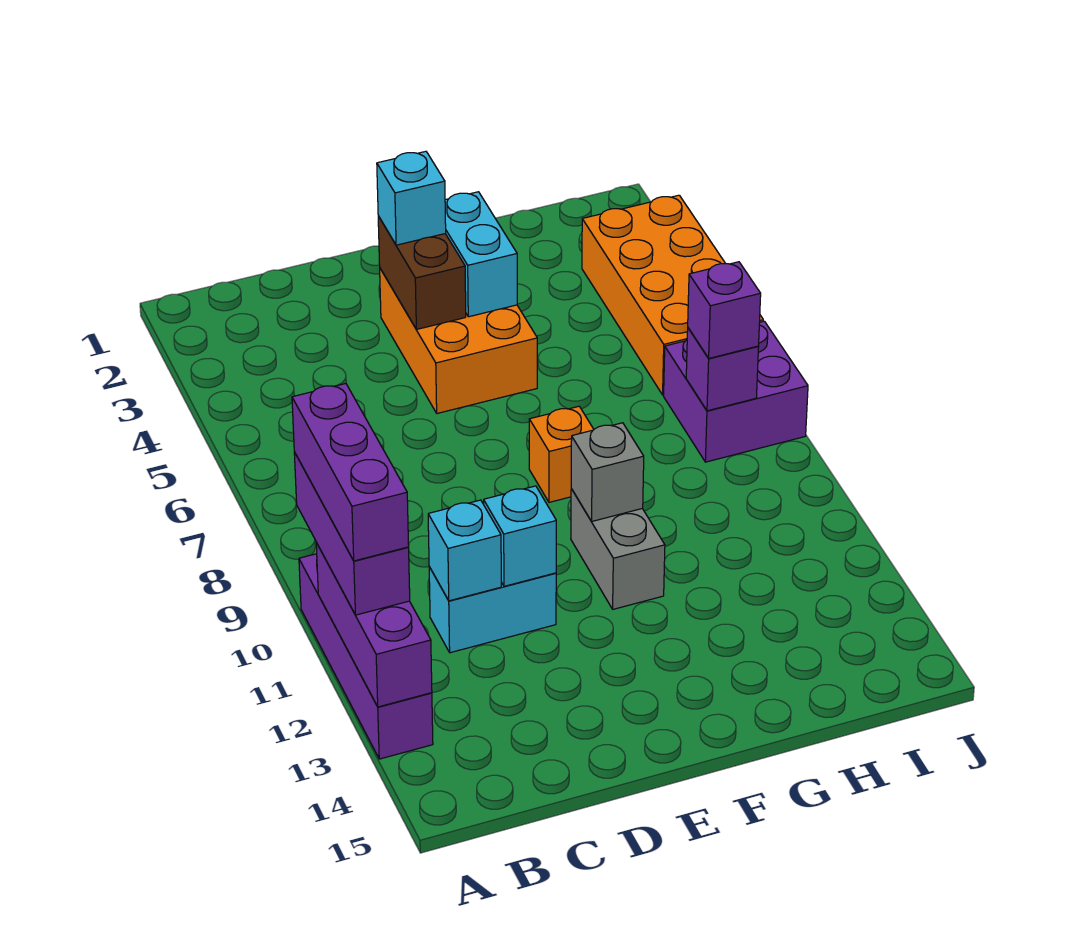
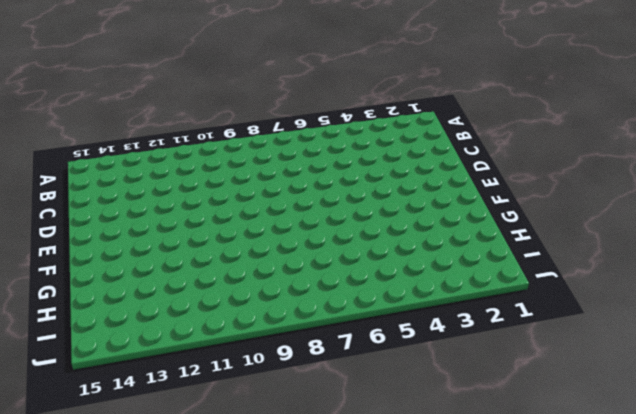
none -> purple brick A10:A13 level 1
none -> cyan brick C11:D11 level 1
none -> orange brick E3:F5 level 1

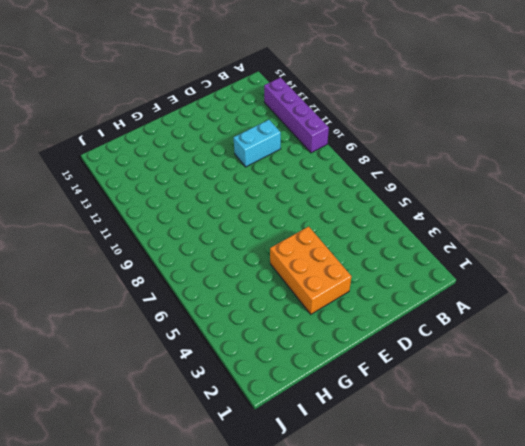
none -> orange brick F8 level 1
none -> grey brick F10:F11 level 1
none -> orange brick I3:J6 level 1

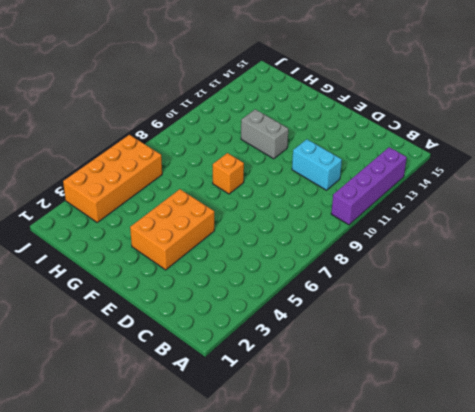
grey brick F11:G11 level 1 -> grey brick F10:F11 level 1
none -> purple brick I7:J8 level 1
none -> purple brick A11:A13 level 2
none -> cyan brick C11 level 2

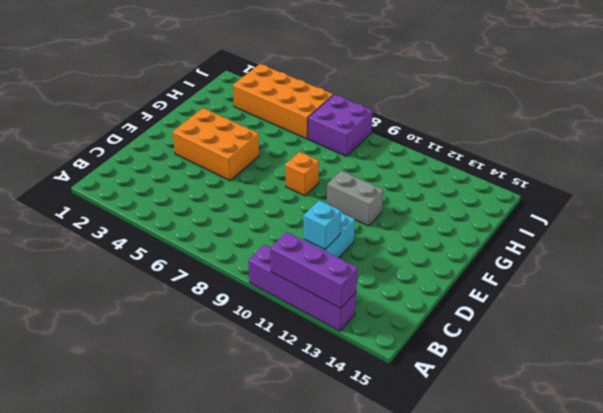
none -> cyan brick D11 level 2
none -> brown brick E3:E4 level 2
none -> cyan brick F3:F4 level 2

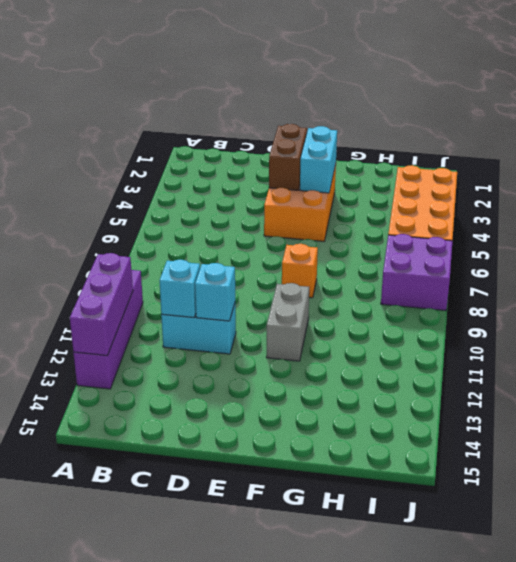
none -> grey brick F10 level 2
none -> purple brick I8 level 2
none -> purple brick A10:A12 level 3

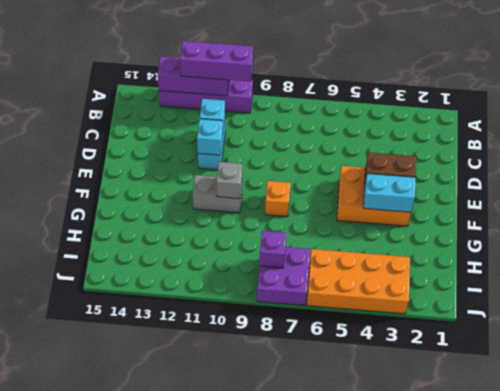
none -> cyan brick E3 level 3
none -> purple brick I8 level 3
none -> purple brick A10:A12 level 4

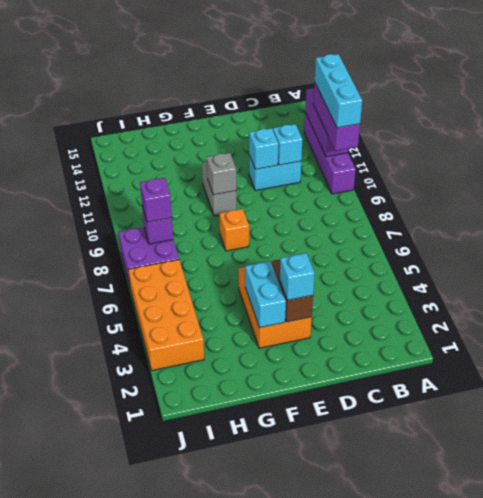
cyan brick A10:A12 level 4 -> purple brick A10:A12 level 4

